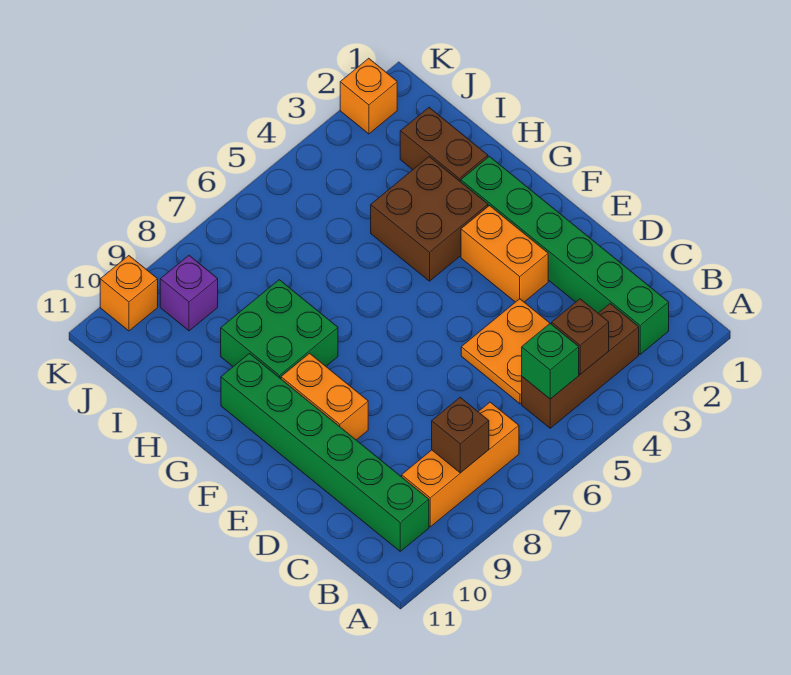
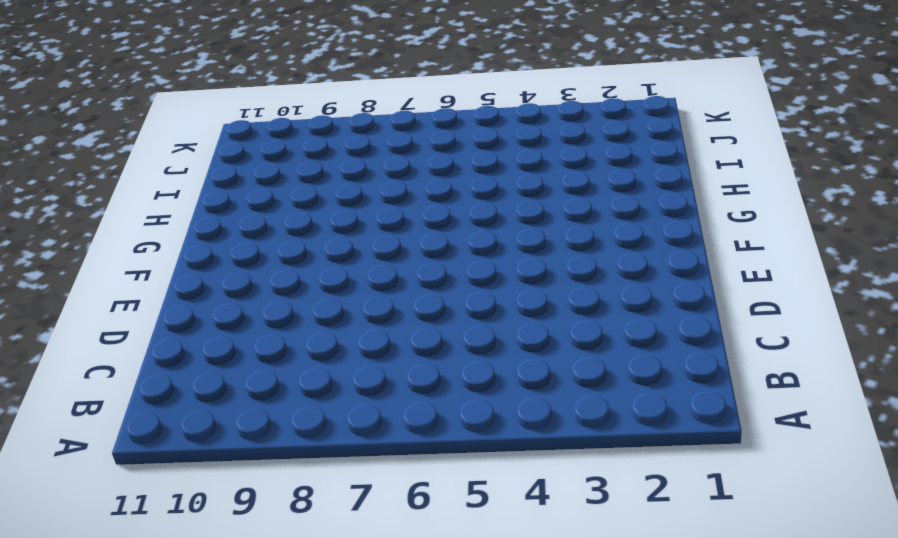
none -> green brick B2:G2 level 1
none -> brown brick B3:B5 level 1
none -> orange brick B7:B9 level 1

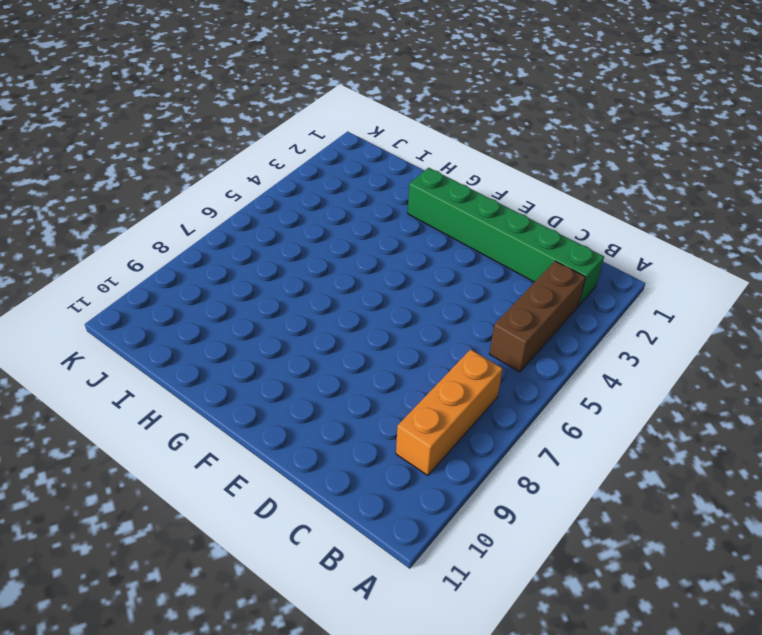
none -> green brick B10:G10 level 1
none -> orange plate C4:D5 level 1
none -> orange brick E3:F3 level 1

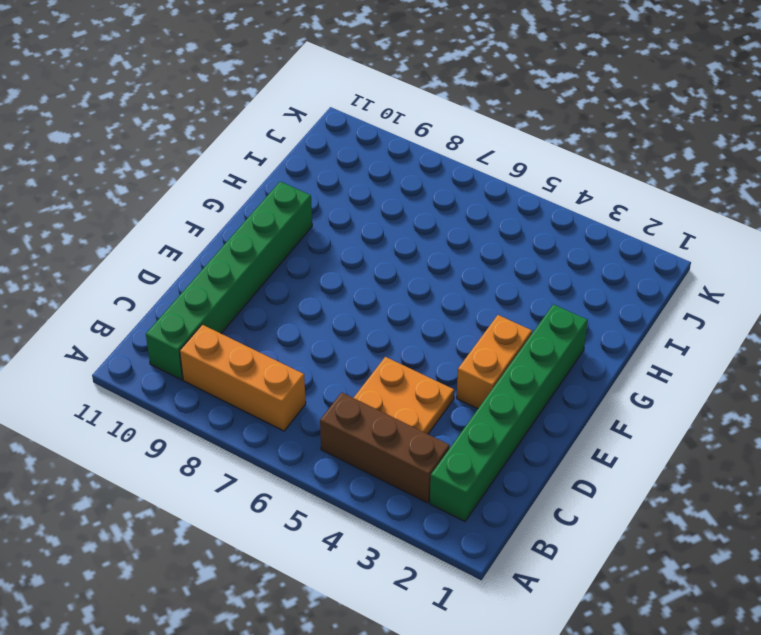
none -> orange brick E9:F9 level 1
none -> brown brick G3:H4 level 1
none -> green brick G8:H9 level 1

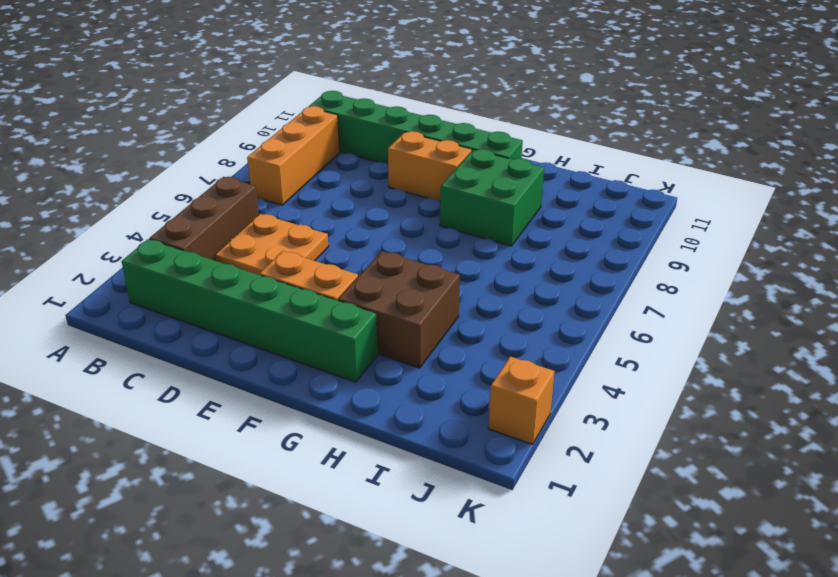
none -> brown brick H2:I2 level 1
none -> purple brick J9 level 1
none -> orange brick K10 level 1

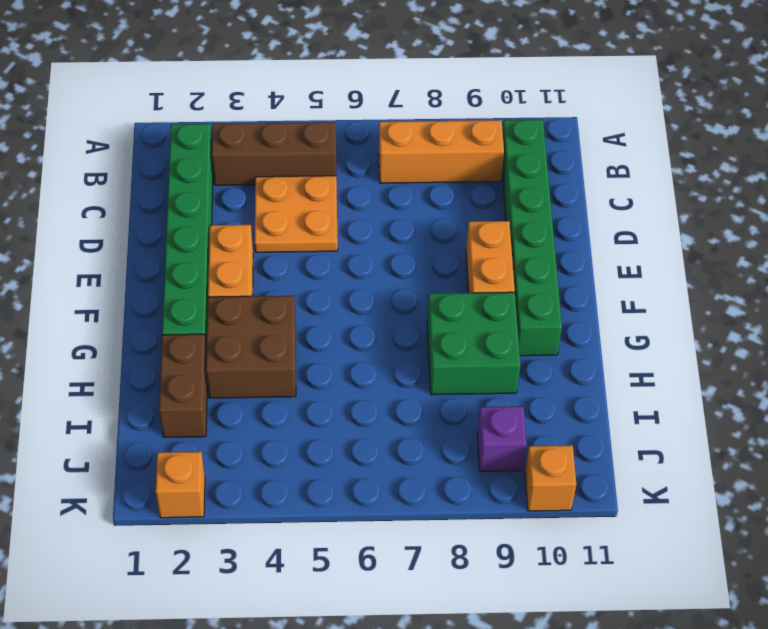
none -> brown brick B4 level 2
none -> green brick B5 level 2
none -> brown brick B8 level 2

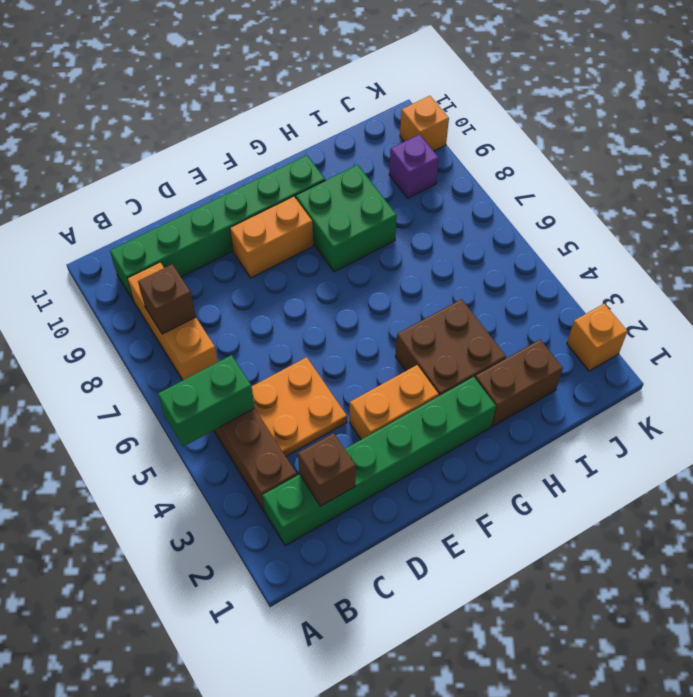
green brick A5:B5 level 2 -> green brick B5 level 2
brown brick C2 level 2 -> brown brick B4 level 2

